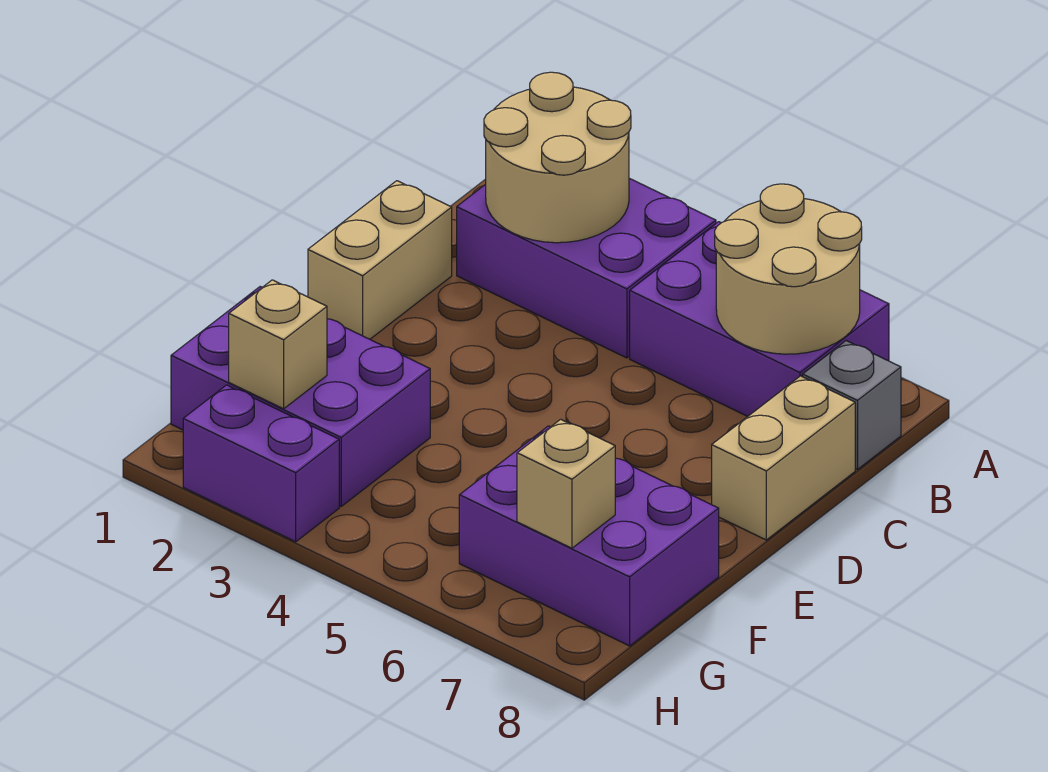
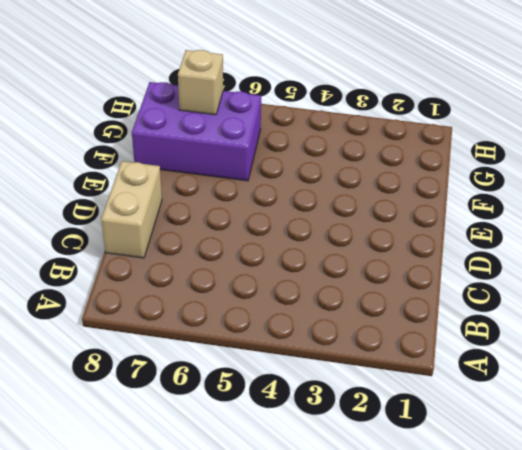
none -> purple brick A2:B4 level 1
none -> purple brick A5:B7 level 1
none -> grey brick B8 level 1

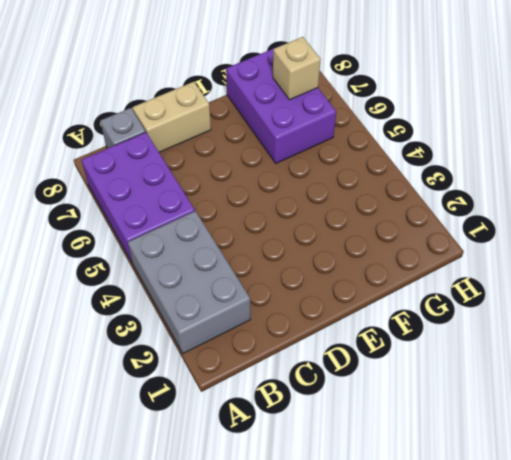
grey brick A2:B4 level 1 -> purple brick A2:B4 level 1
none -> tan brick C1:D1 level 1
none -> purple brick F1:G3 level 1
none -> purple brick H2:H3 level 1

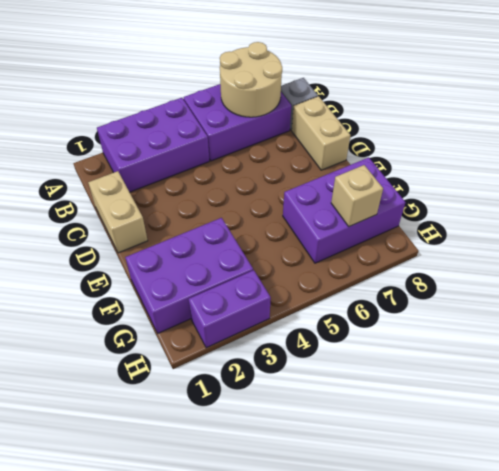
none -> tan round brick A2:B3 level 2
none -> tan brick G2 level 2

